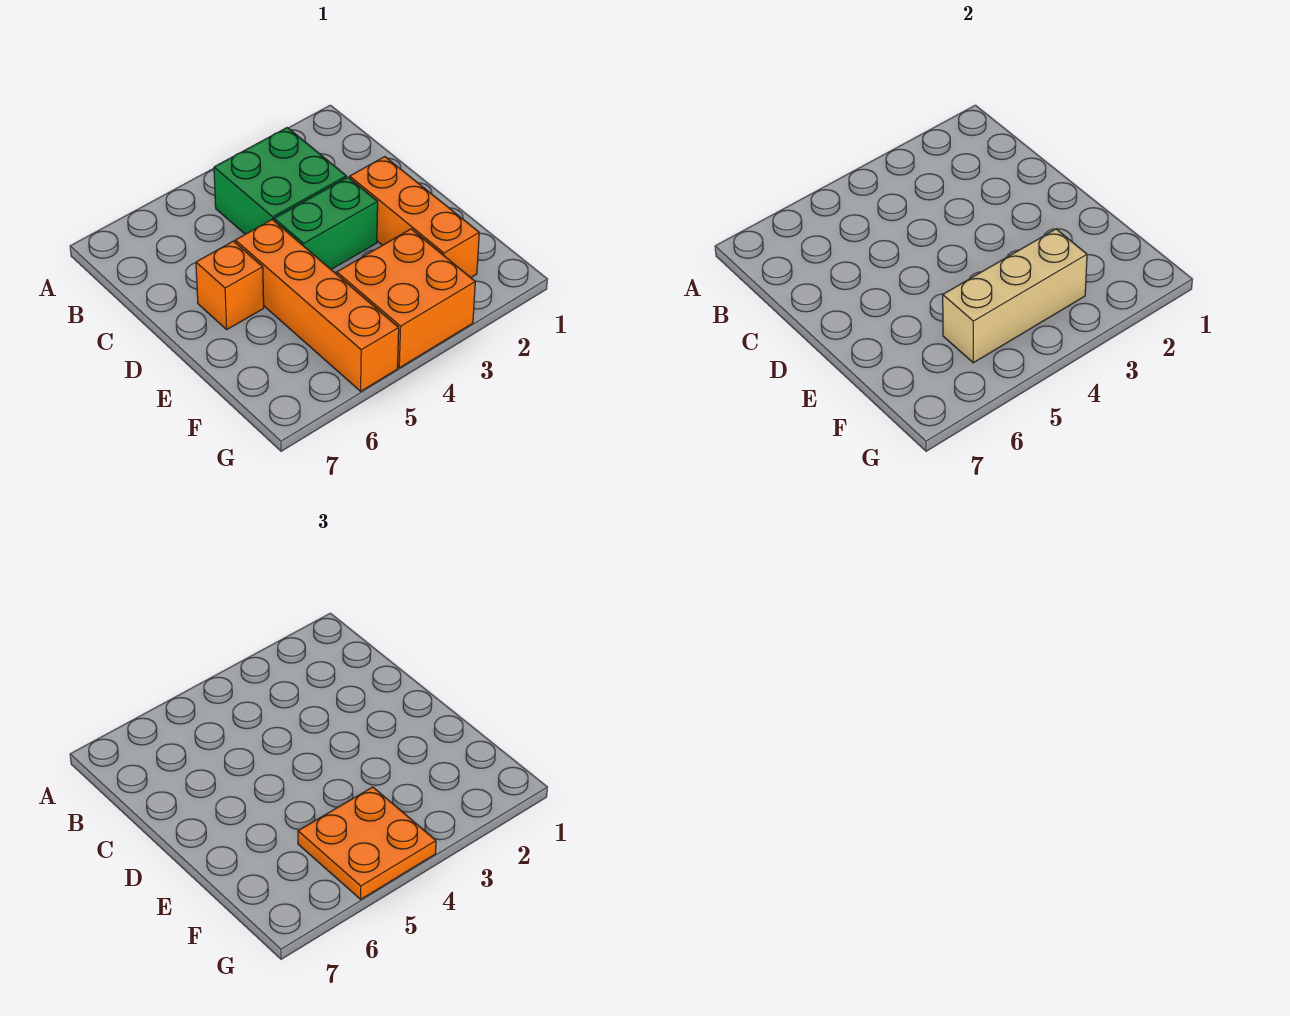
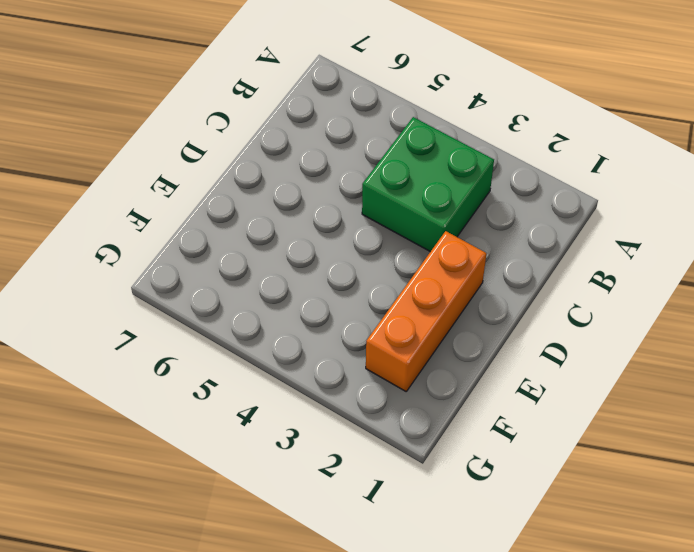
none -> green brick D3:D4 level 1
none -> orange brick D5:G5 level 1

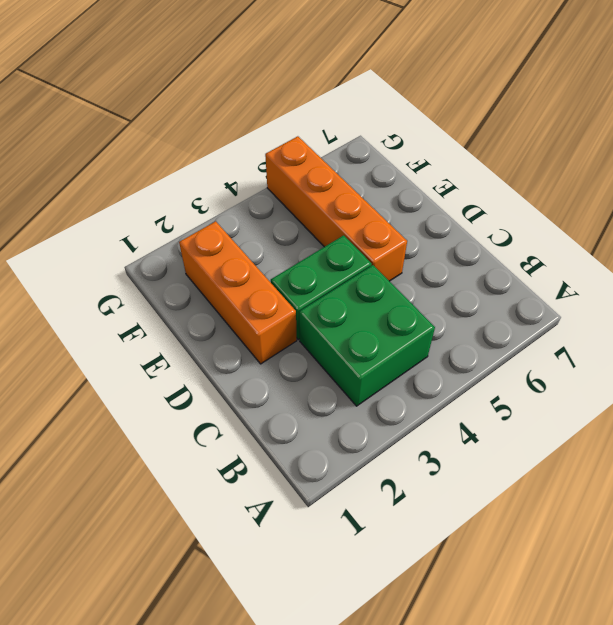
none -> orange brick D6 level 1
none -> orange brick F3:G4 level 1

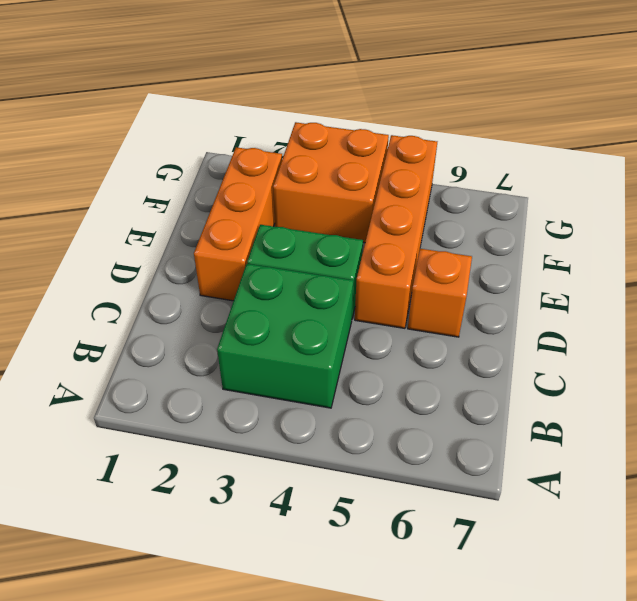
none -> tan brick F3:F5 level 2
none -> orange plate F4:G5 level 3

